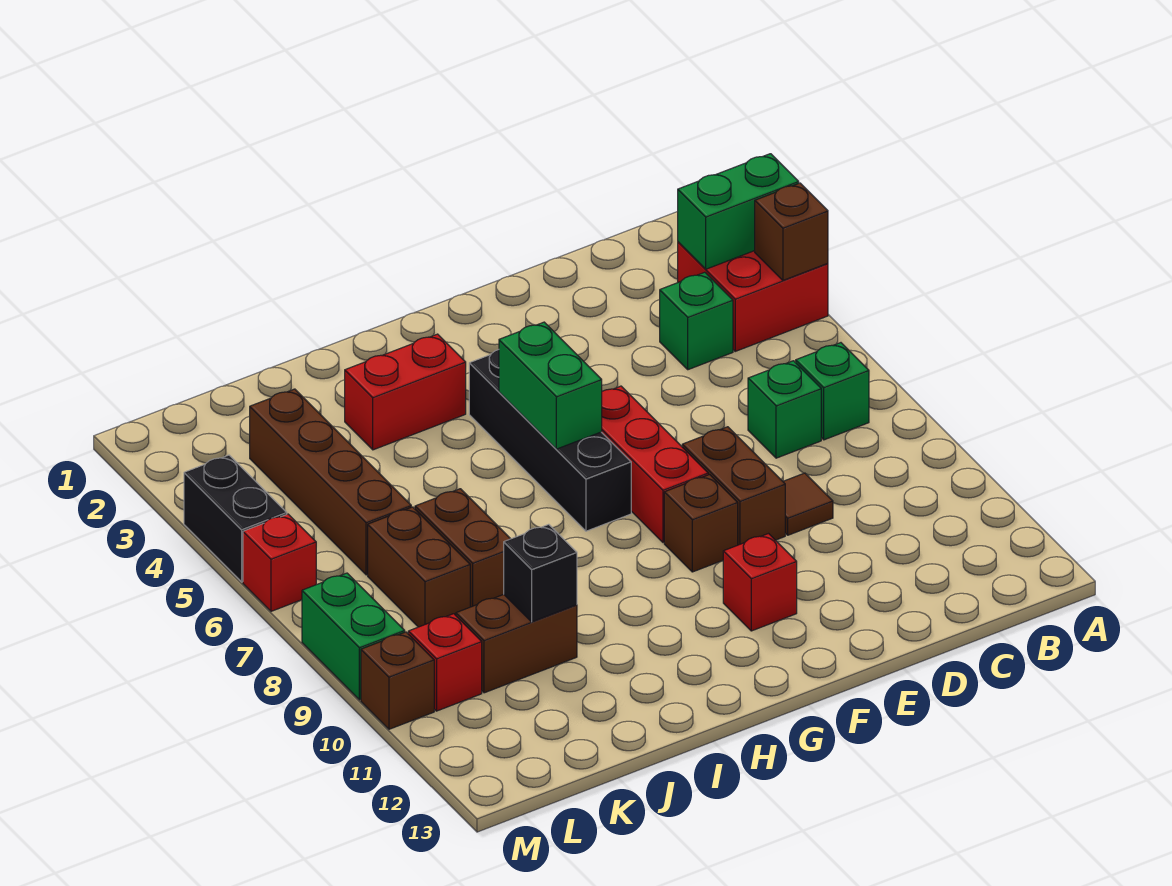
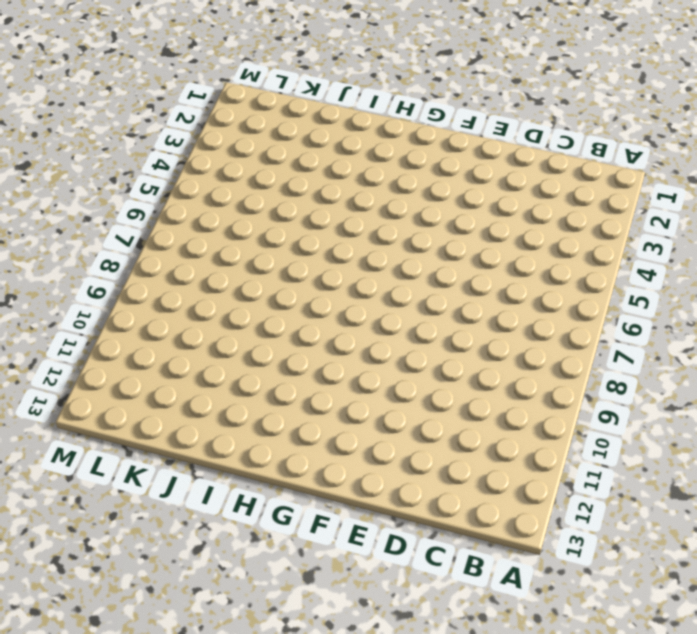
none -> red brick A3:B4 level 1
none -> green brick B7 level 1
none -> green brick C4 level 1

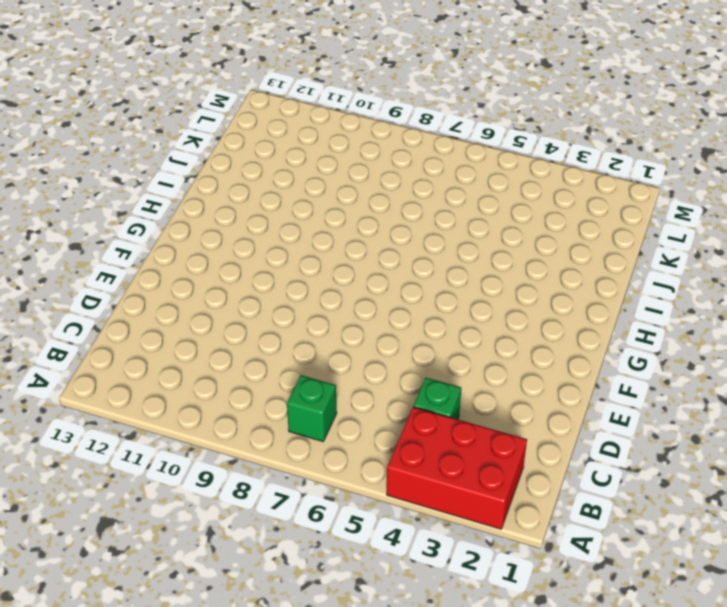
red brick A2:B4 level 1 -> red brick A3:B4 level 1
none -> green brick C7 level 1
none -> brown tile D9 level 1
none -> brown brick E8:E9 level 1

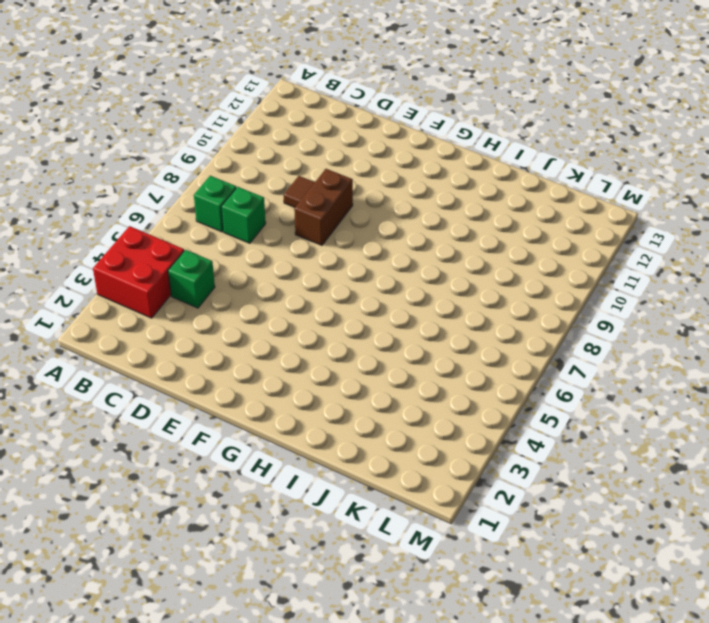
none -> red brick F6:F8 level 1
none -> brown brick F9 level 1
none -> red brick F11 level 1

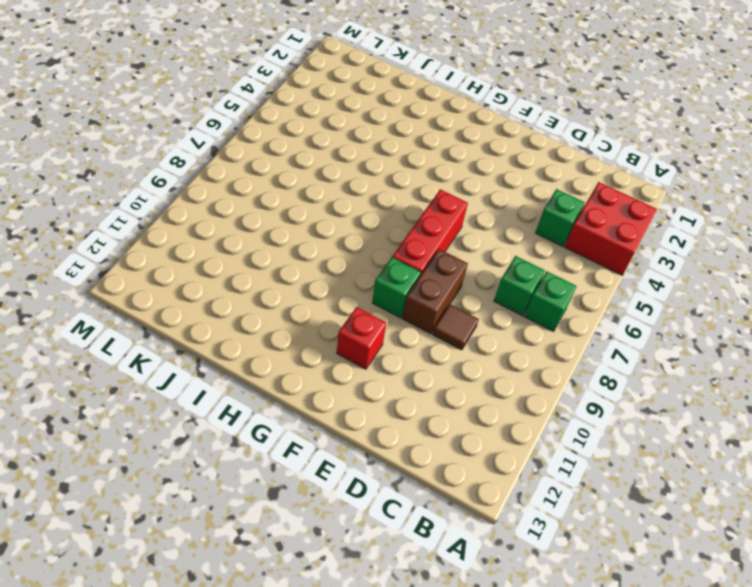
green brick F9 level 1 -> brown brick F9 level 1
none -> black brick G4:G7 level 1
none -> red brick H3:I3 level 1
none -> brown brick J7:J8 level 1

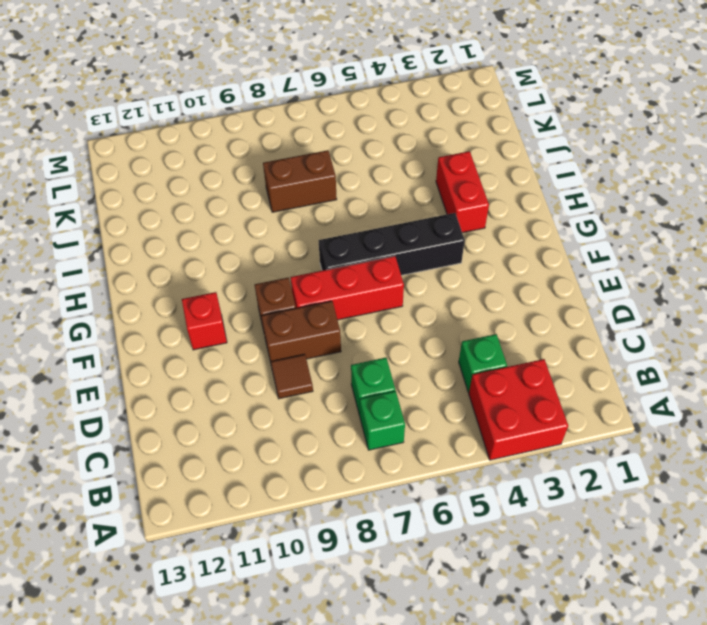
none -> brown brick J10:K10 level 1
none -> brown brick K3:K6 level 1
none -> brown brick K7:K8 level 1

